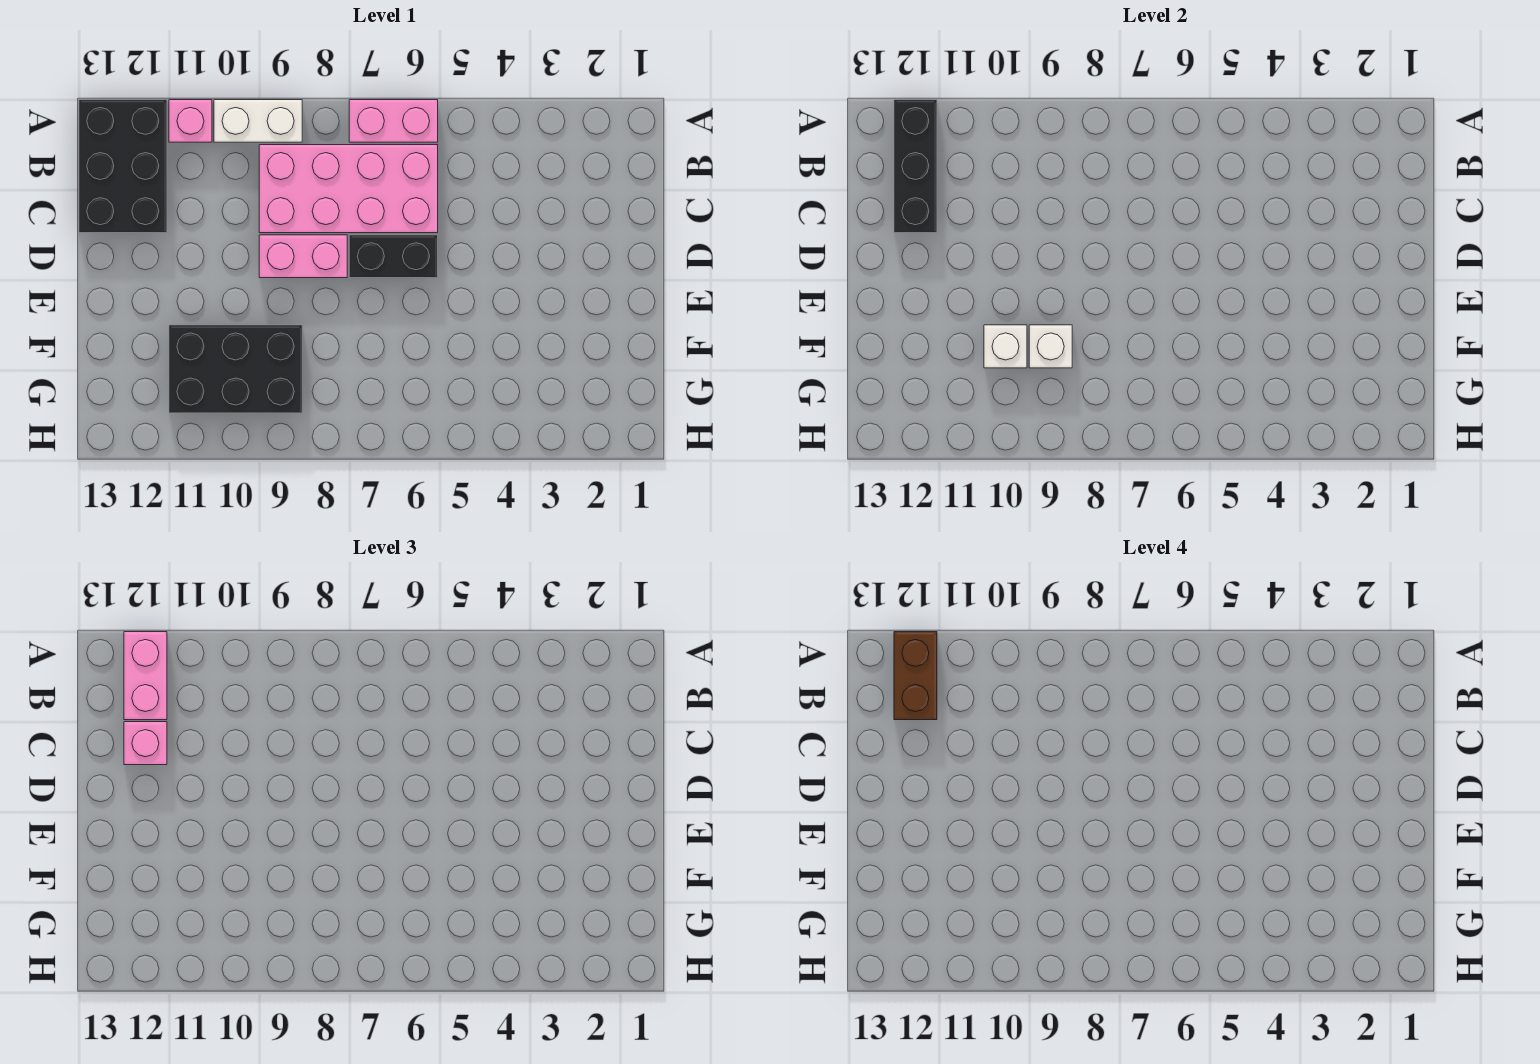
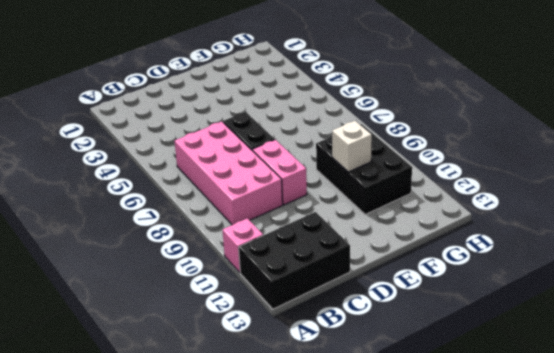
none -> pink brick A6:A7 level 1
none -> white brick A9:A10 level 1
none -> black brick A12:C12 level 2

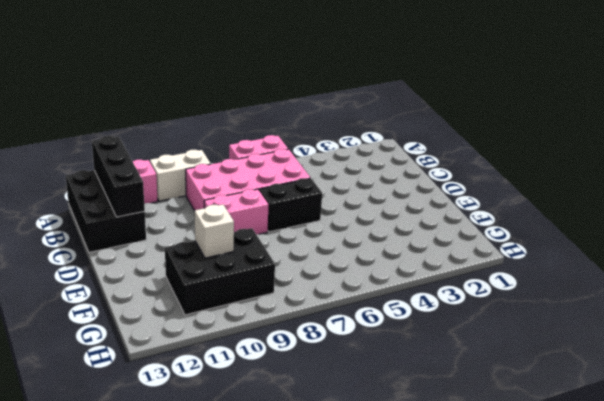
none -> white brick F9 level 2
none -> pink brick A12:B12 level 3
none -> pink brick C12 level 3

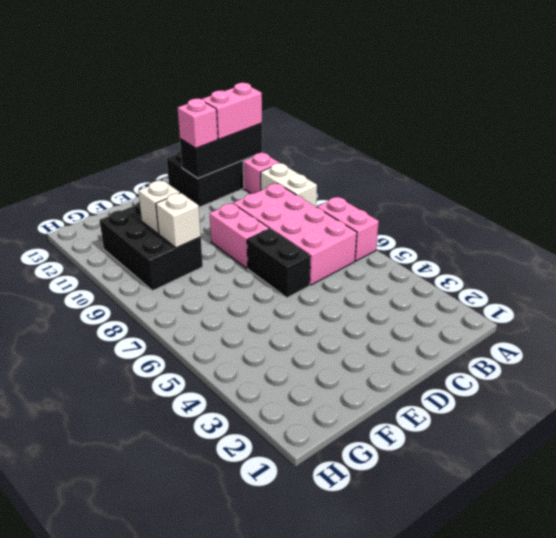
none -> brown brick A12:B12 level 4

